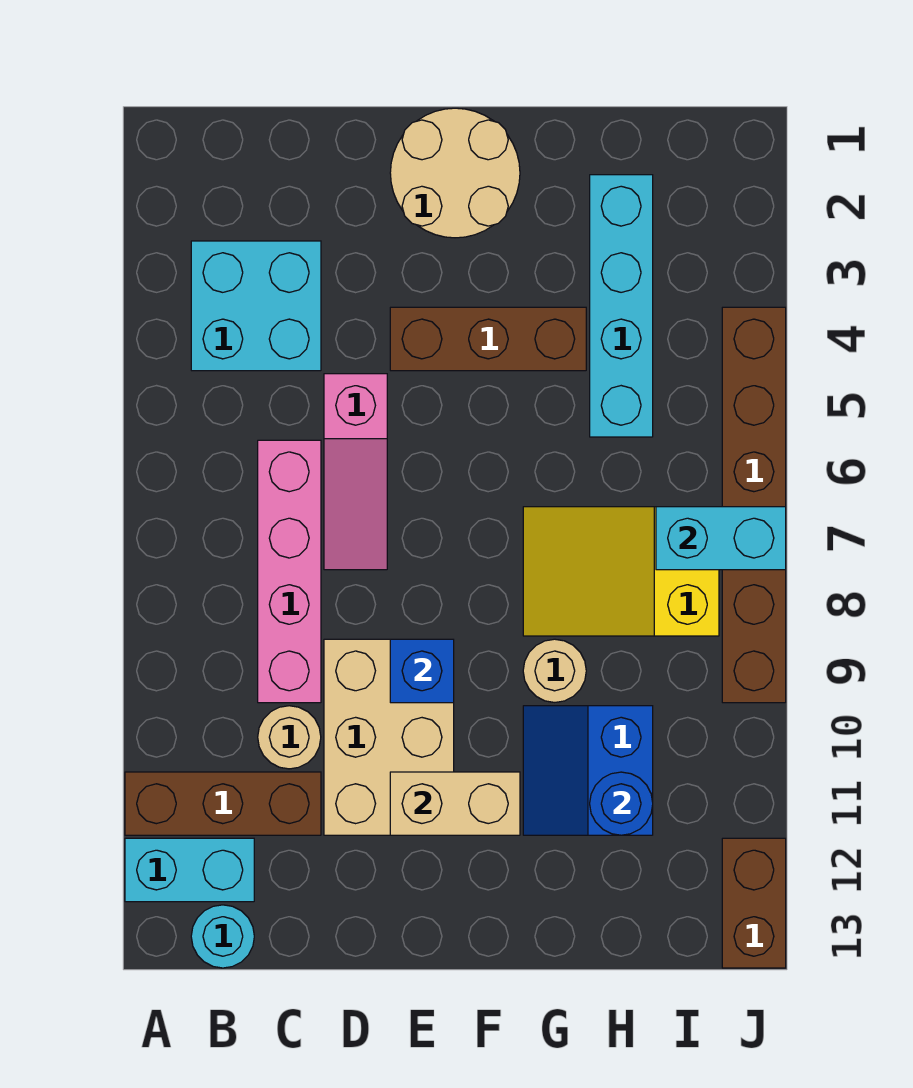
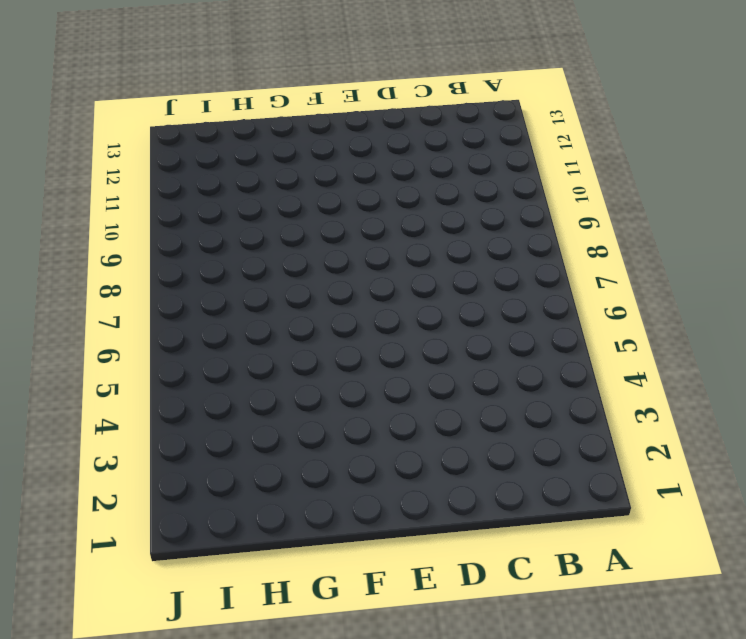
none -> brown brick A11:C11 level 1
none -> cyan brick A12:B12 level 1
none -> cyan brick B3:C4 level 1

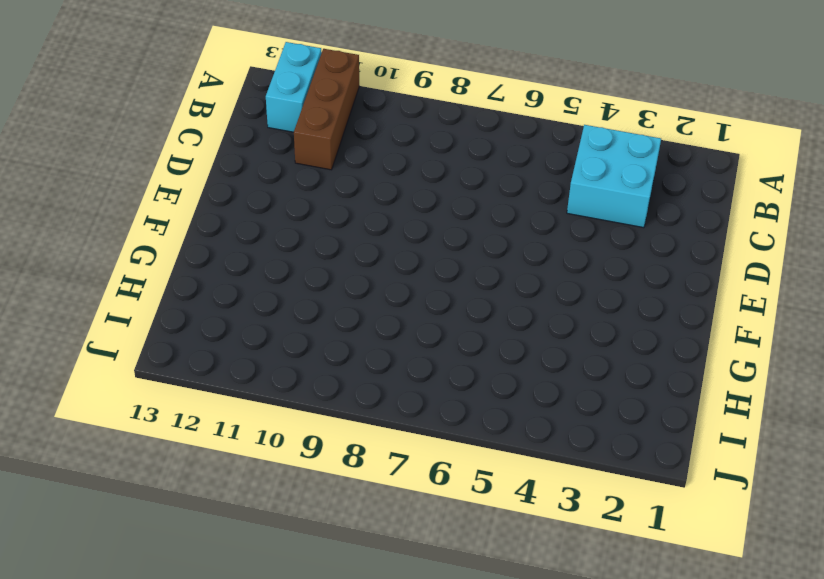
none -> cyan round brick B13 level 1
none -> pink brick C6:C9 level 1
none -> tan round brick C10 level 1

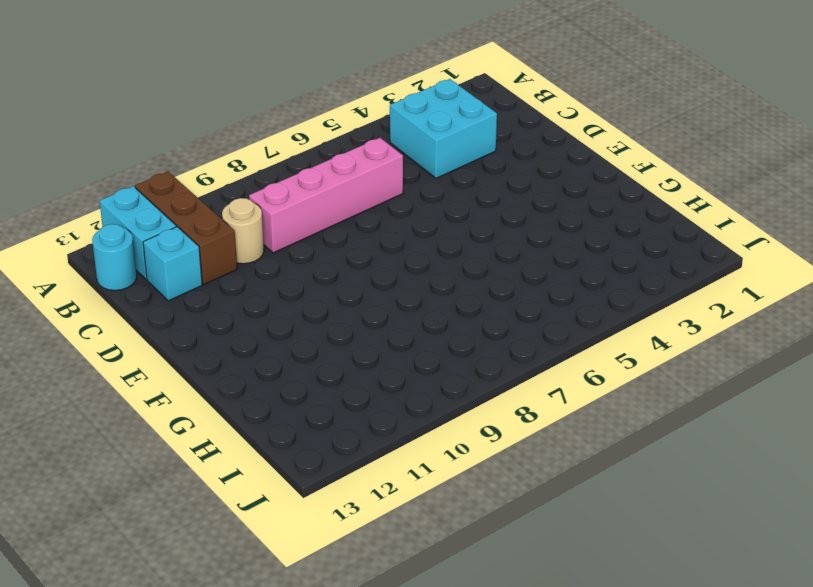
cyan brick C12 level 1 -> none
none -> pink slope D5:D7 level 1 top 5
none -> tan brick D9:E11 level 1
none -> tan round brick E1:F2 level 1

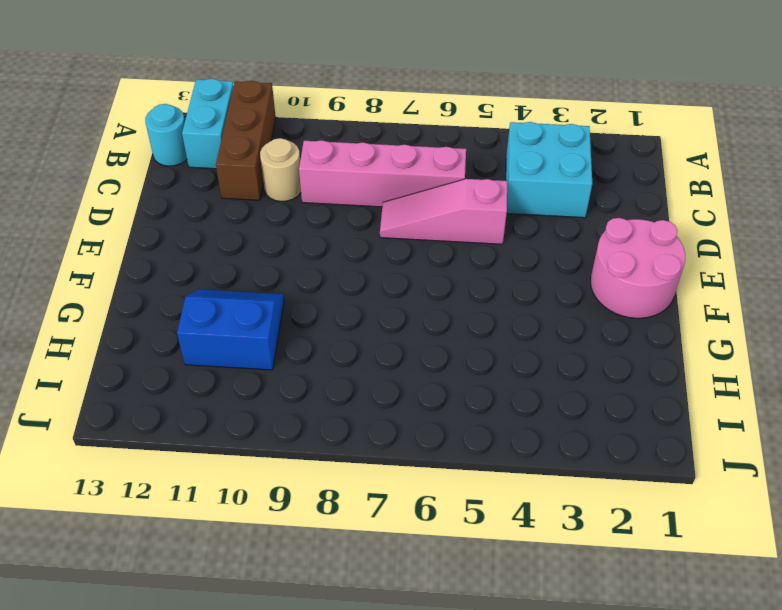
pink round brick E1:F2 level 1 -> tan round brick E1:F2 level 1
none -> tan brick D9:E11 level 1
none -> brown brick E4:G4 level 1
none -> yellow slope G7:I8 level 1 top I

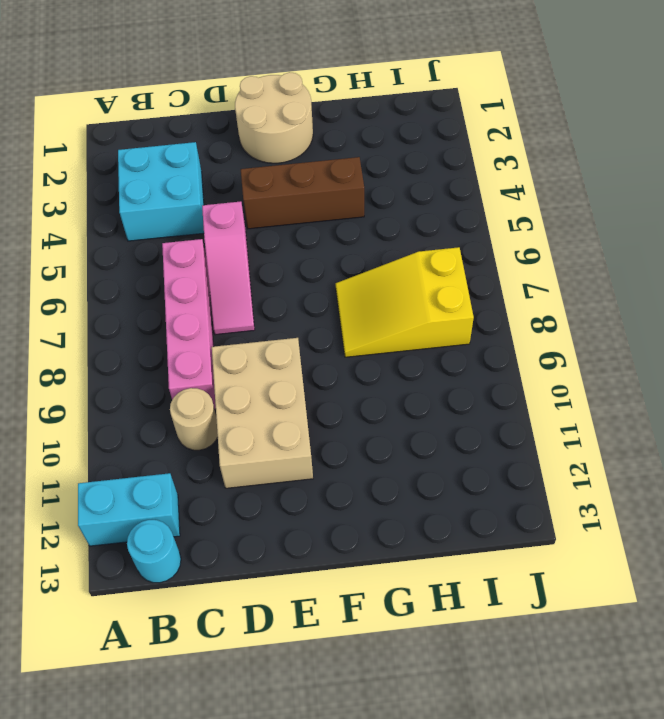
none -> brown brick A11:C11 level 1
none -> tan round brick G9 level 1
none -> blue slope G10:H11 level 1 top H

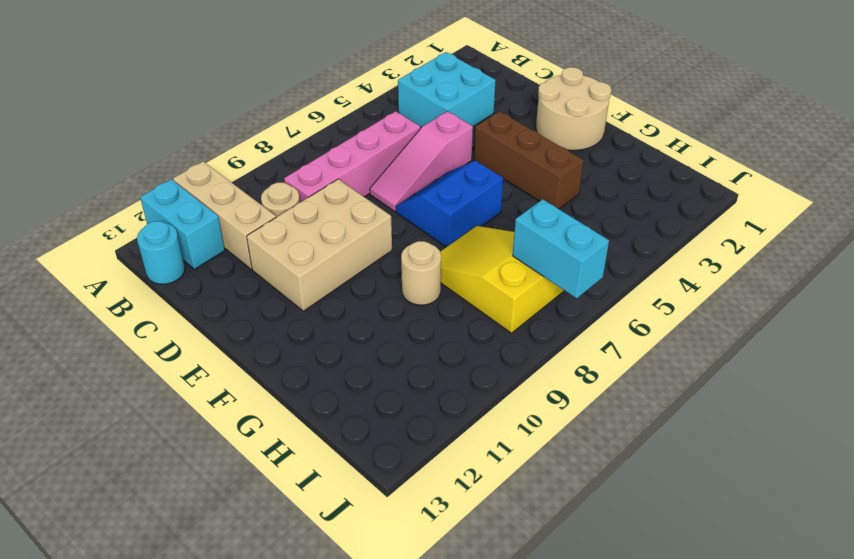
tan brick A11:C11 level 1 -> brown brick A11:C11 level 1
blue slope E6:F7 level 1 top F -> blue slope G10:H11 level 1 top H
none -> cyan brick H2:H5 level 1
none -> brown brick J4:J9 level 1
none -> brown brick J12:J13 level 1

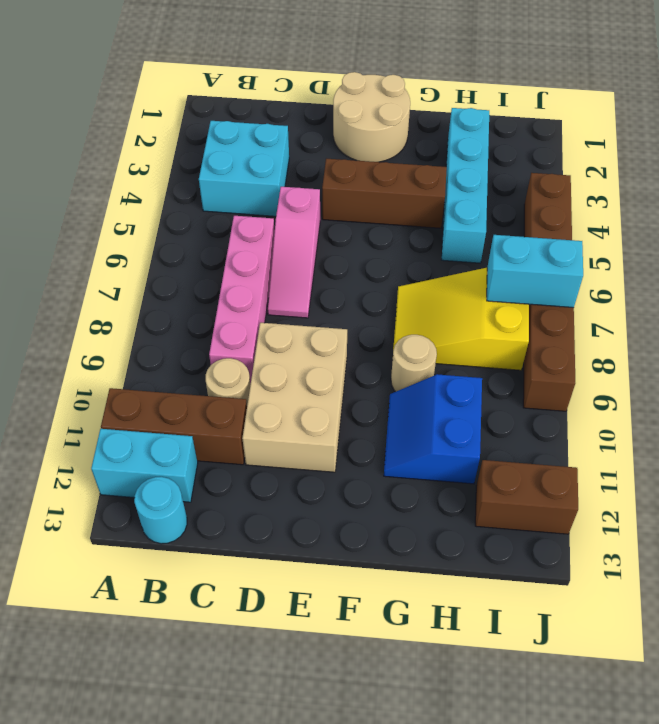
brown brick I12:J12 level 1 -> brown brick J12:J13 level 1
none -> blue brick E9 level 2
none -> tan brick E11:F11 level 2
none -> blue round brick H11 level 2

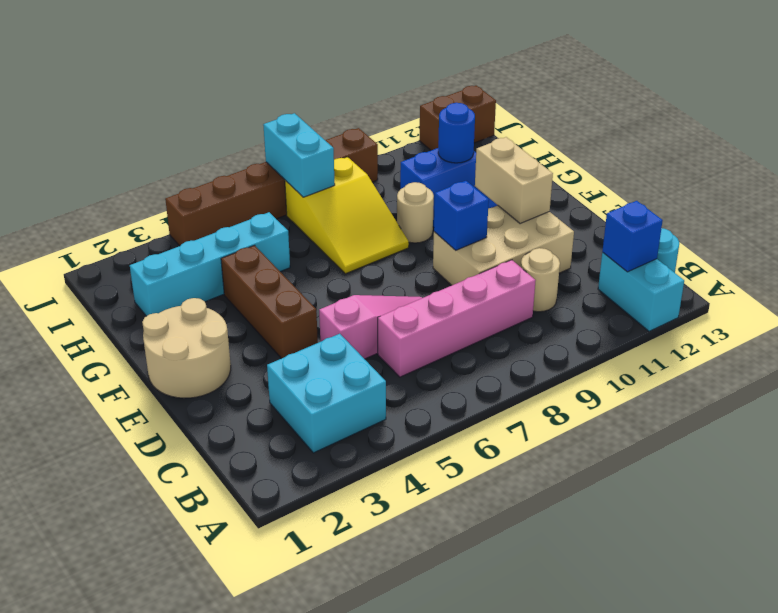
blue brick B12 level 2 -> none
none -> brown brick A11:C11 level 1

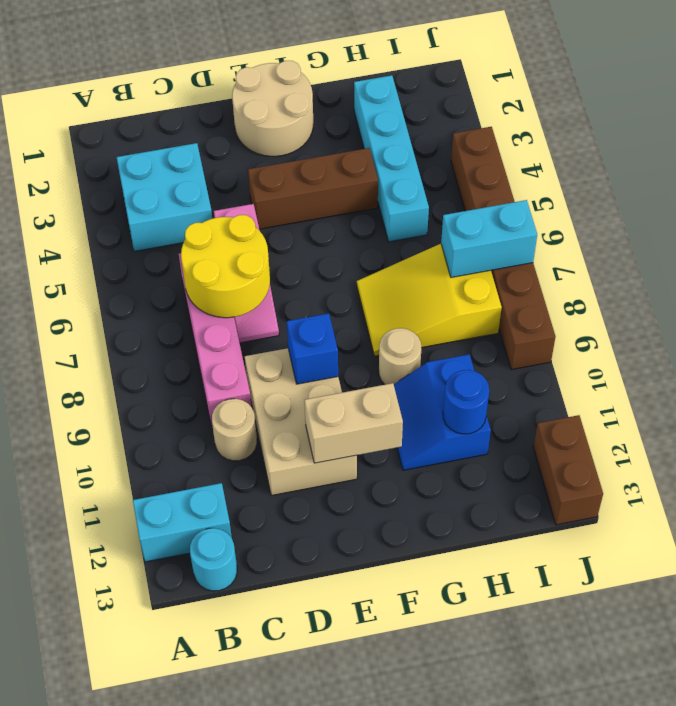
yellow round brick C6:D7 level 2 -> none
none -> brown brick A11:C11 level 1

